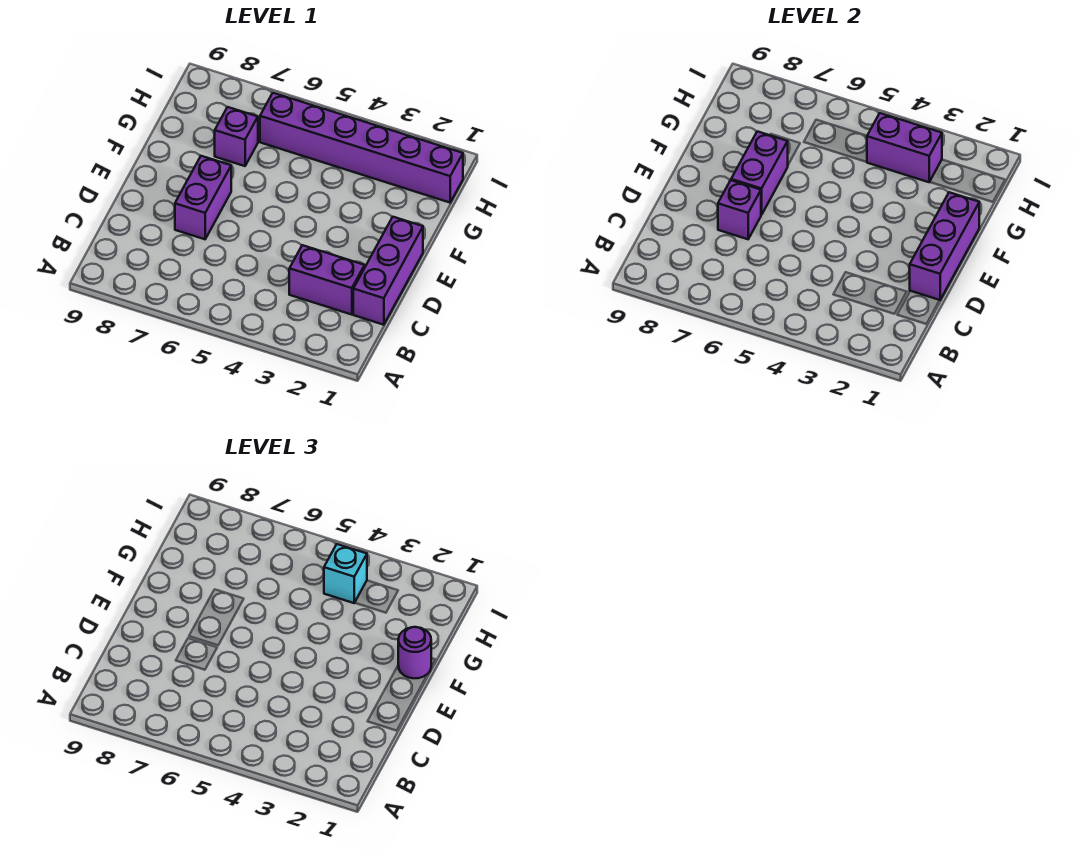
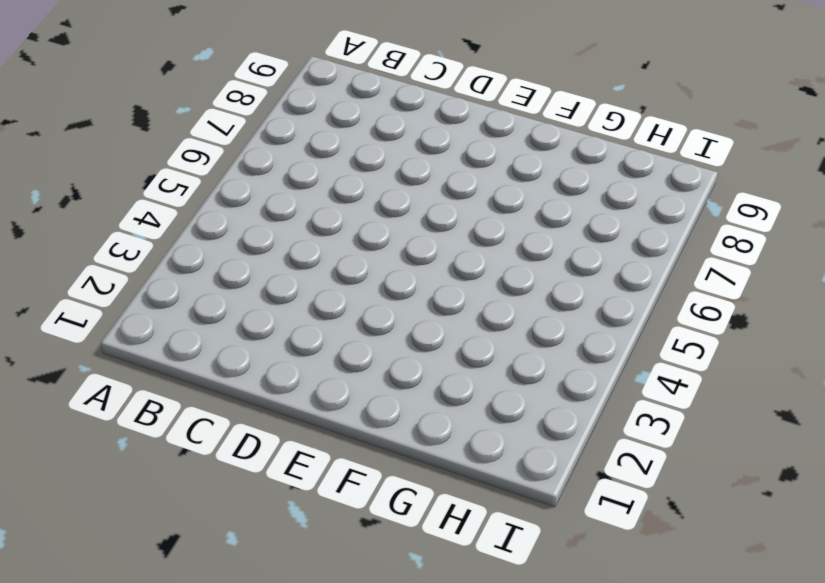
none -> purple brick C1:E1 level 1
none -> purple brick C2:C3 level 1

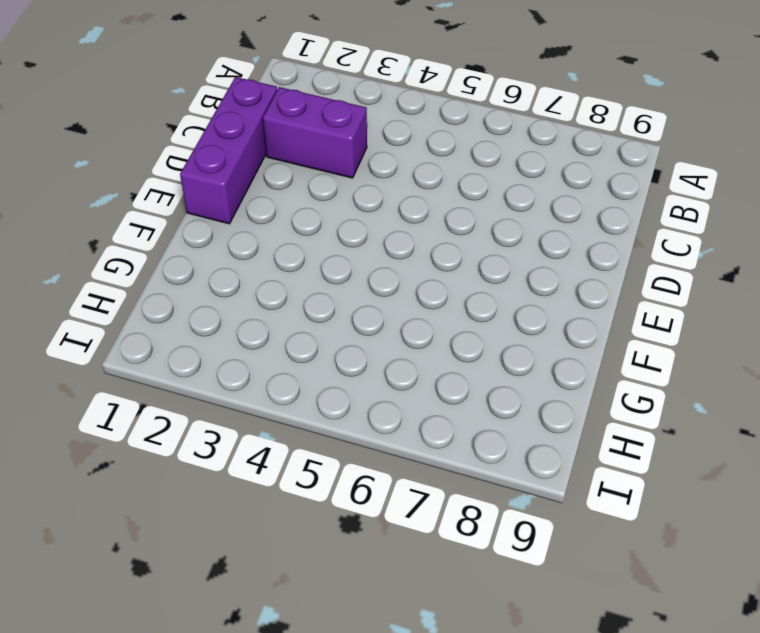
none -> purple brick D7:E7 level 1
none -> purple brick G7 level 1

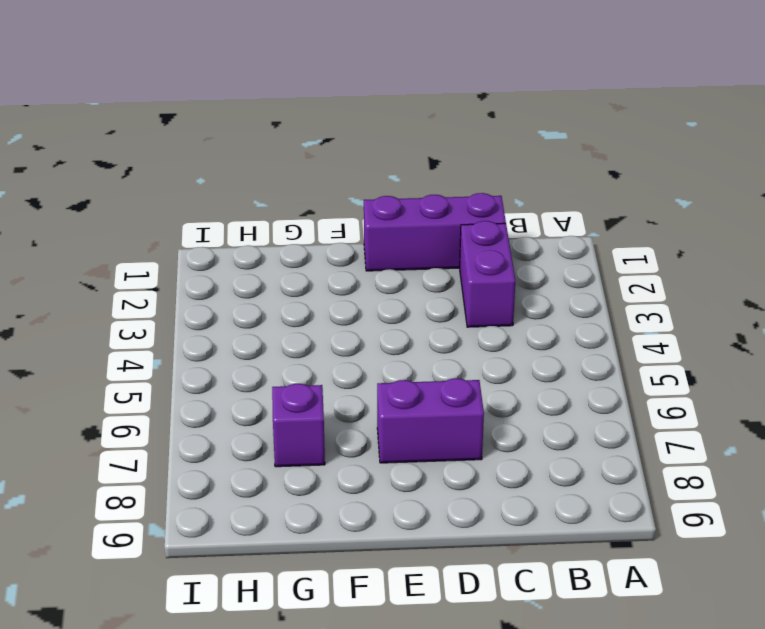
none -> purple brick H1:H6 level 1
none -> purple brick D1:F1 level 2

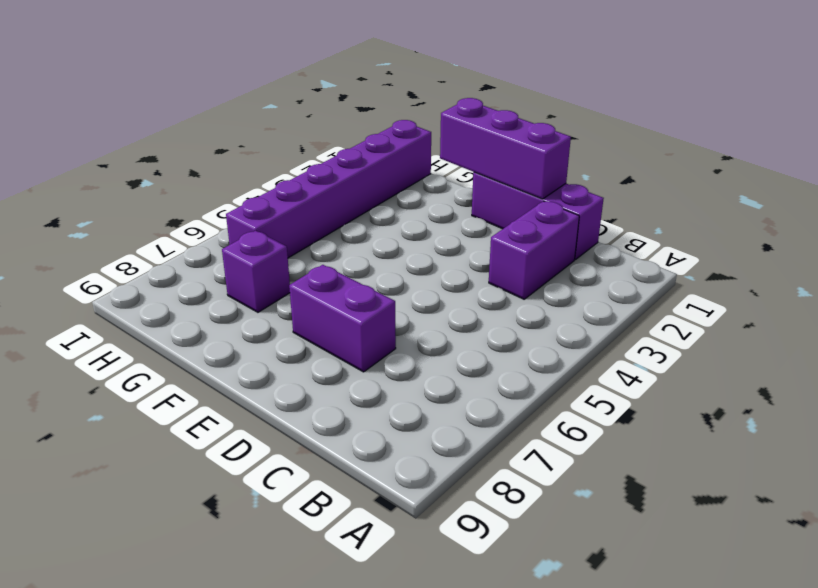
none -> purple brick D7 level 2
none -> purple brick E7:F7 level 2

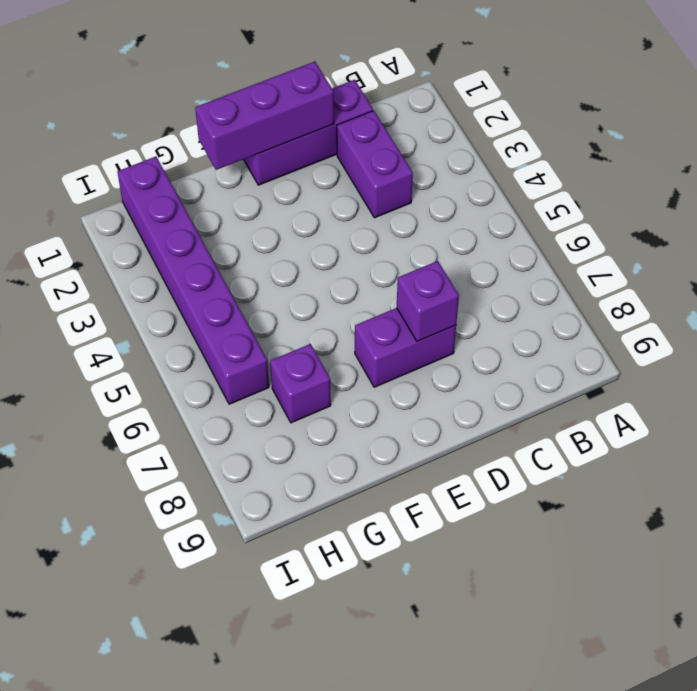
none -> purple brick E7:F7 level 2
none -> purple brick H3:H4 level 2

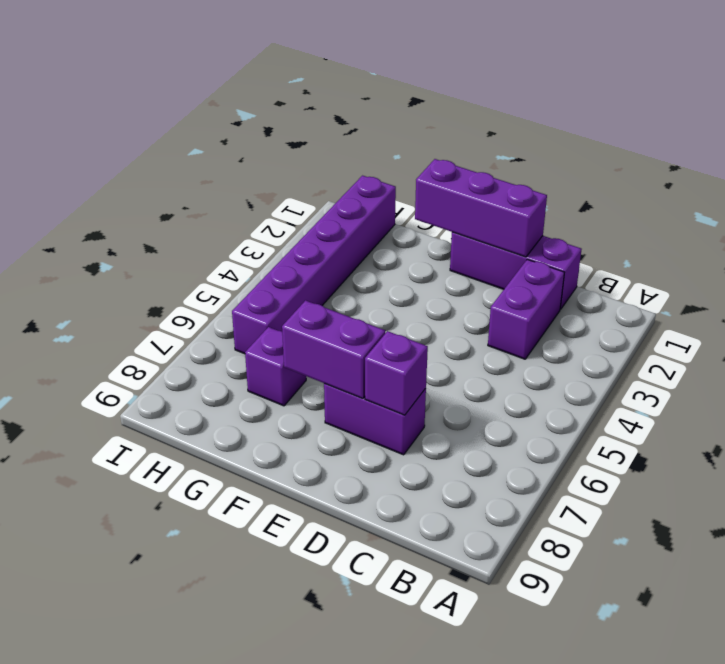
none -> purple brick H3:H4 level 2
none -> purple round brick F1 level 3

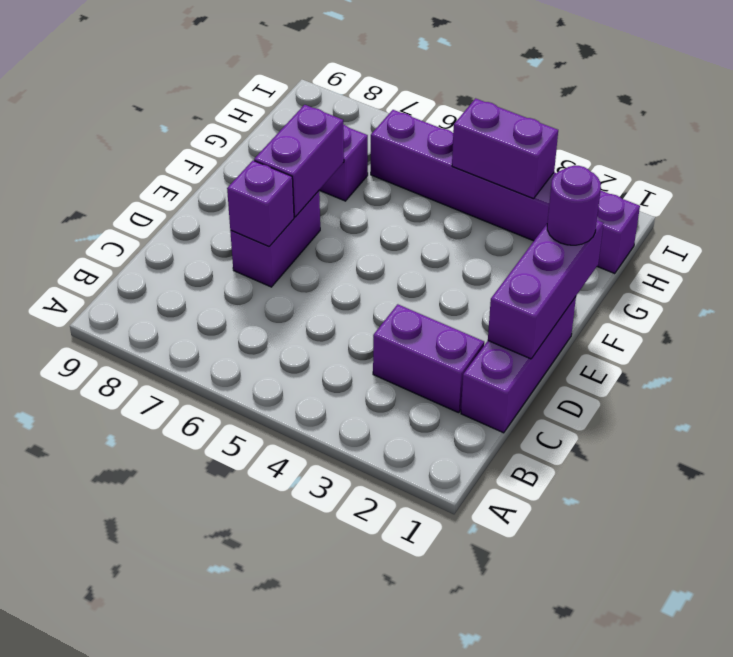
none -> cyan brick H4 level 3

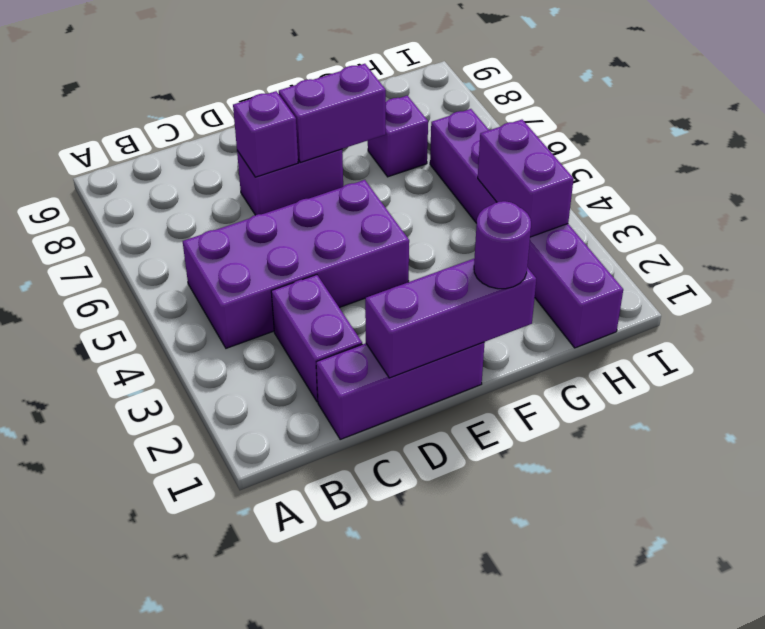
purple brick B4:E5 level 1 -> none
none -> cyan brick H4 level 3

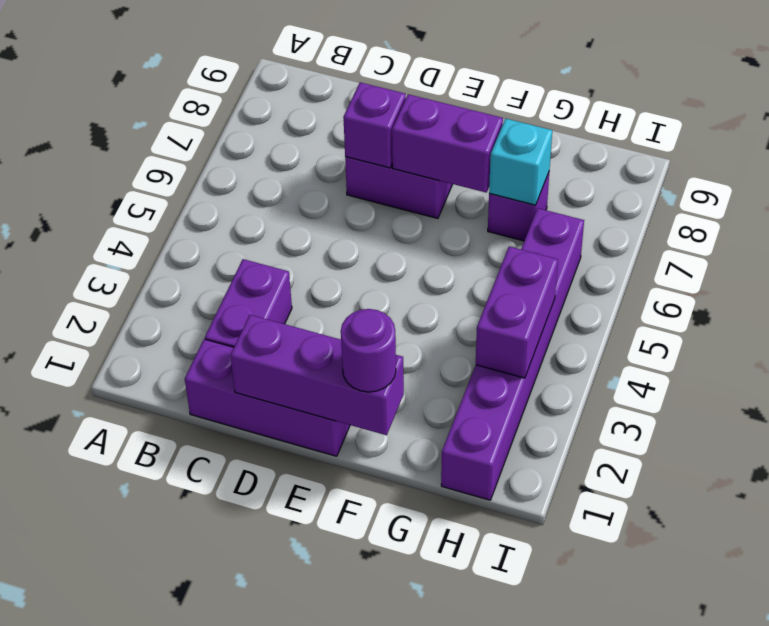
cyan brick G7 level 2 -> cyan brick H4 level 3

